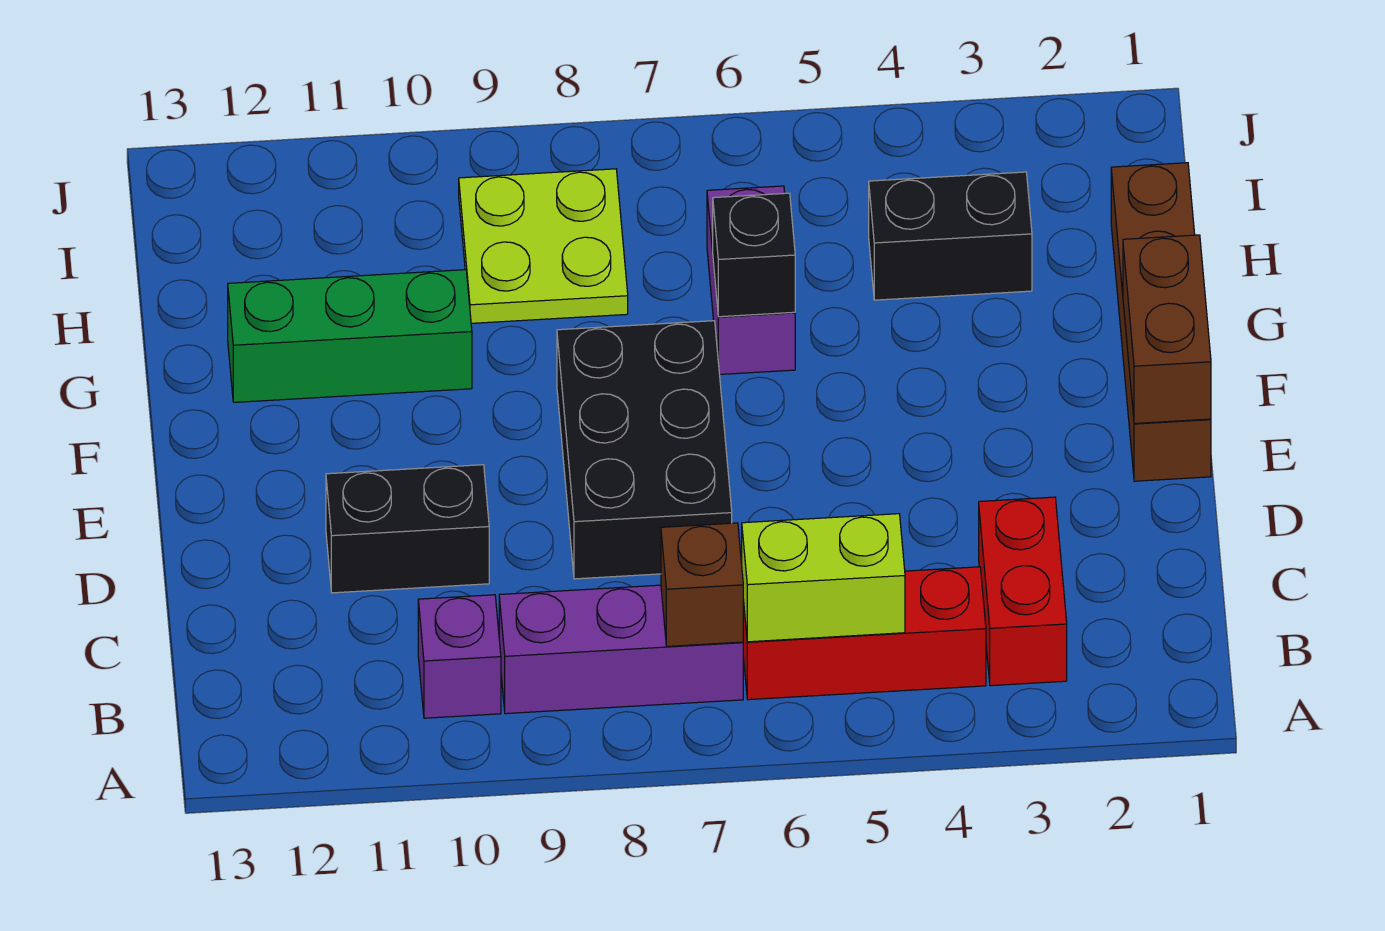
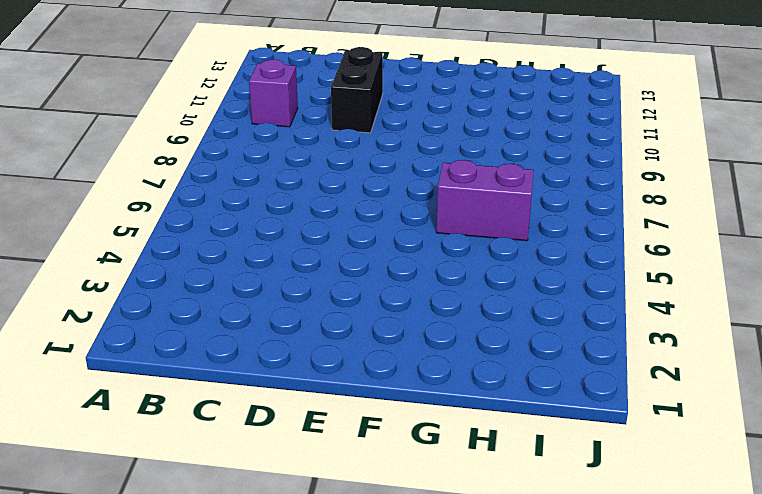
none -> red brick B3:C3 level 1
none -> red brick B4:B6 level 1
none -> purple brick B7:B9 level 1

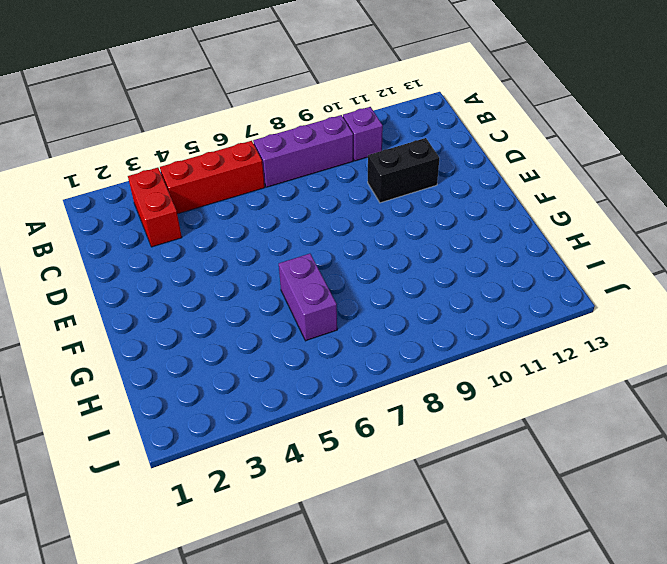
none -> black brick D7:F8 level 1
none -> brown brick E1:H1 level 1
none -> green brick G10:G12 level 1

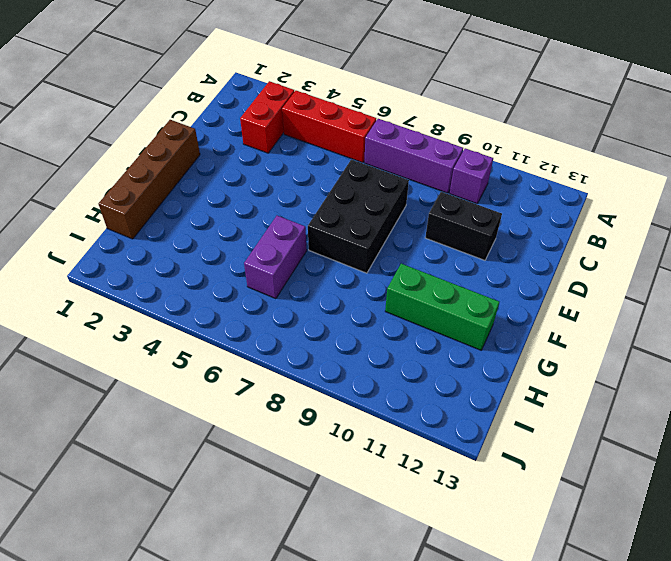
none -> black brick H3:H4 level 1
none -> lime plate H8:I9 level 1
none -> lime brick B5:B6 level 2

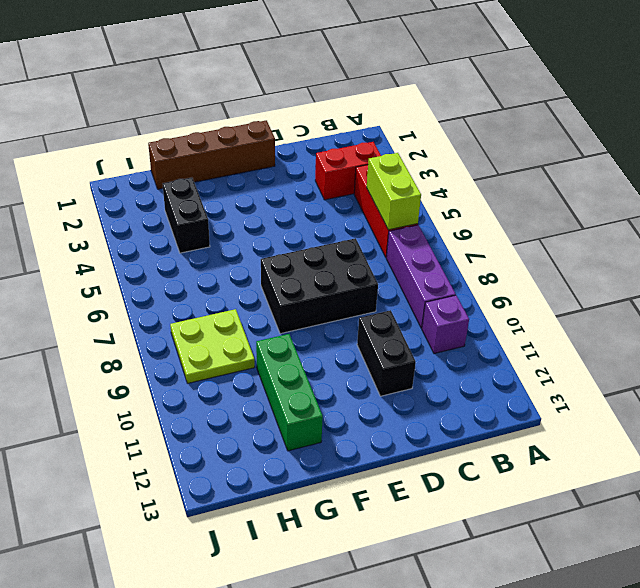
none -> purple brick G6:H6 level 1
none -> brown brick B7 level 2
none -> brown brick E1:F1 level 2

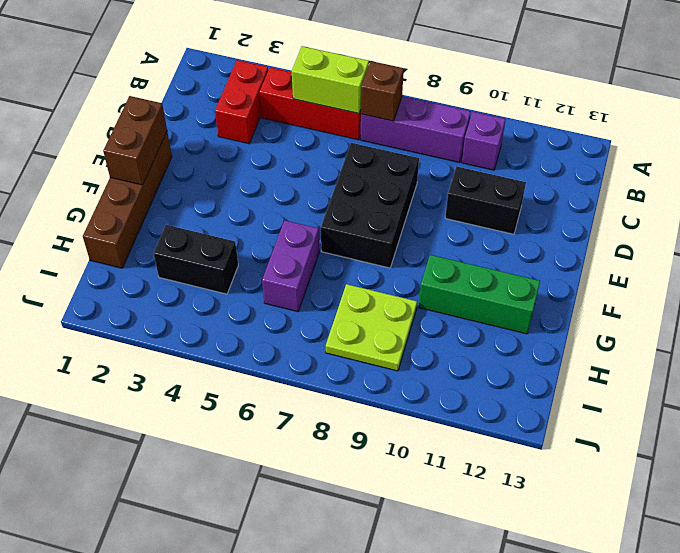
none -> black brick G6 level 2

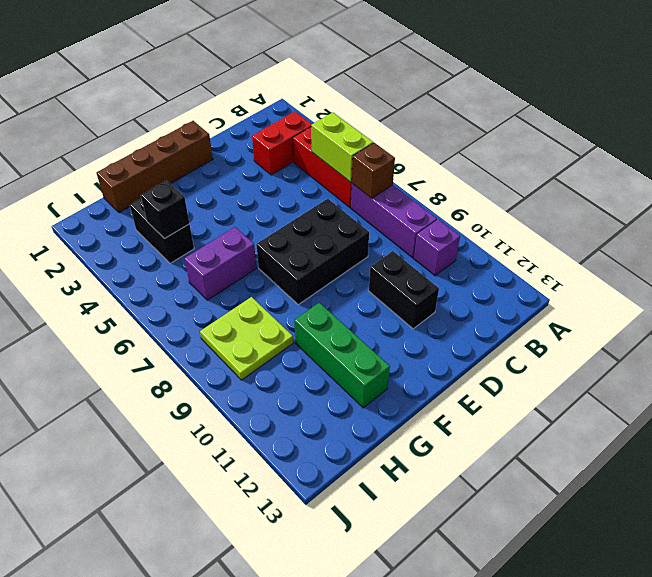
black brick H4 level 2 -> black brick G6 level 2
none -> brown brick E1:F1 level 2

